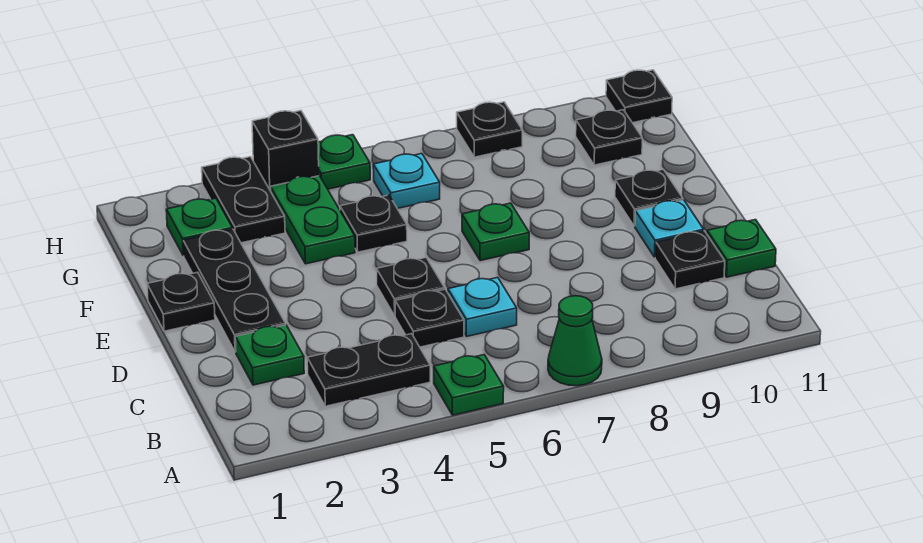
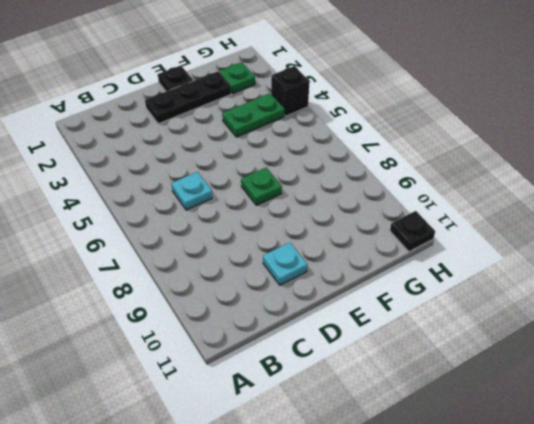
none -> green plate A5 level 1
none -> green cone A7 level 1
none -> black plate B3:B4 level 1

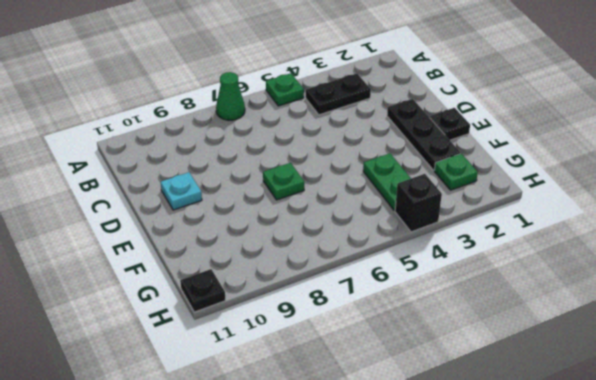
none -> green plate C2 level 1
none -> black plate C5 level 1
none -> cyan plate C6 level 1

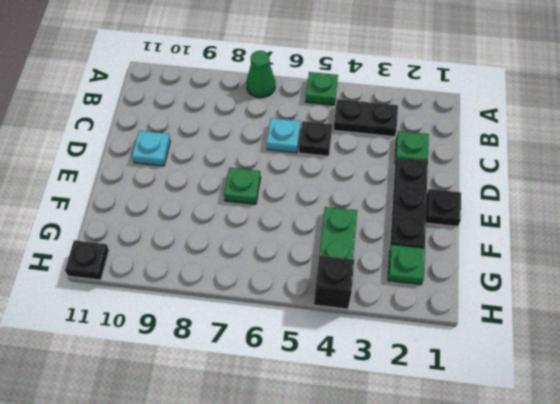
none -> black plate C10 level 1
none -> green plate C11 level 1
none -> black plate D5 level 1

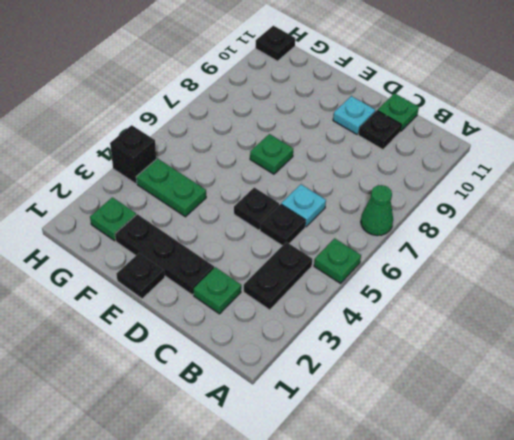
none -> black plate E10 level 1
none -> black plate F5 level 1
none -> black plate G3:H3 level 1

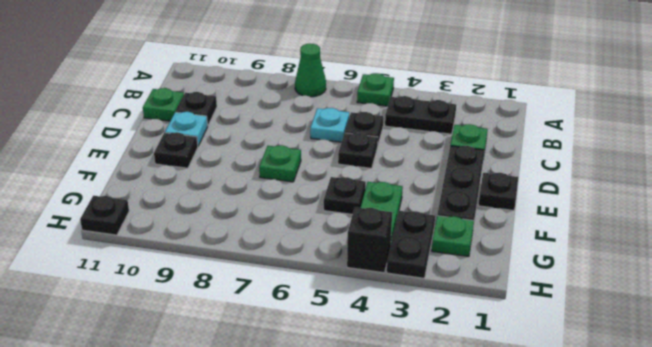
none -> cyan plate G6 level 1
none -> black plate G10 level 1
none -> green plate H5 level 1

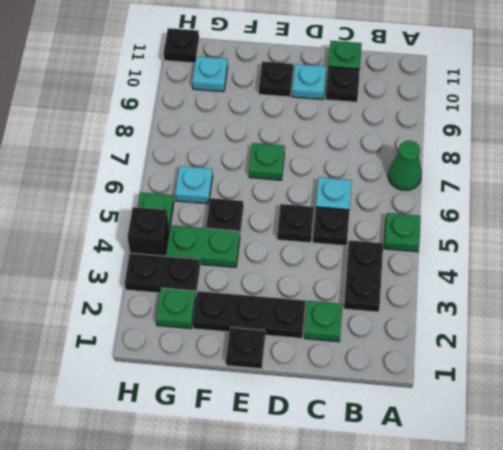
cyan plate G10 level 1 -> black plate G10 level 1
none -> black plate H8 level 1

